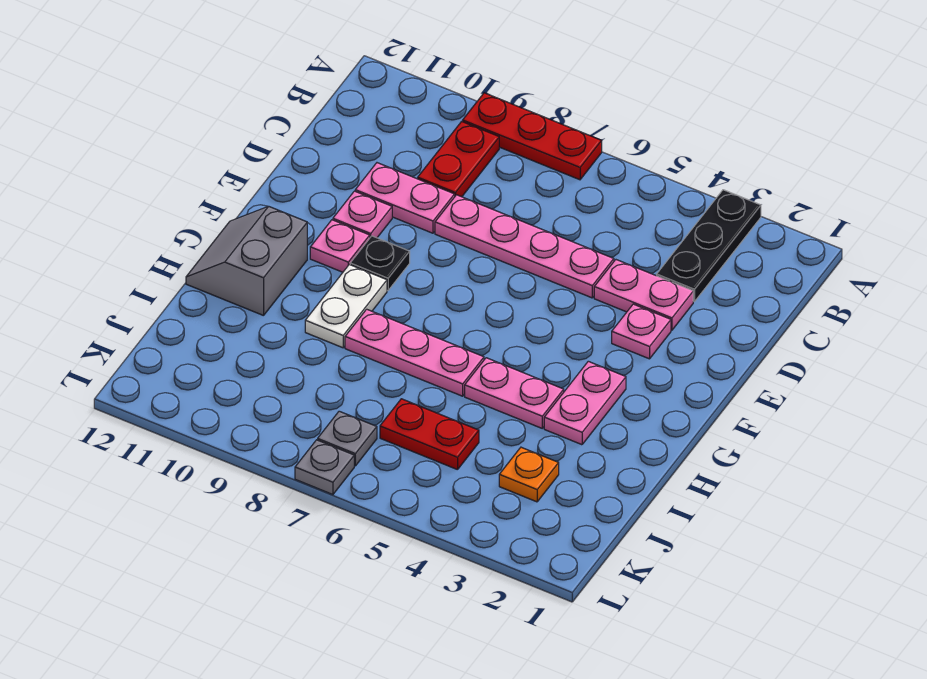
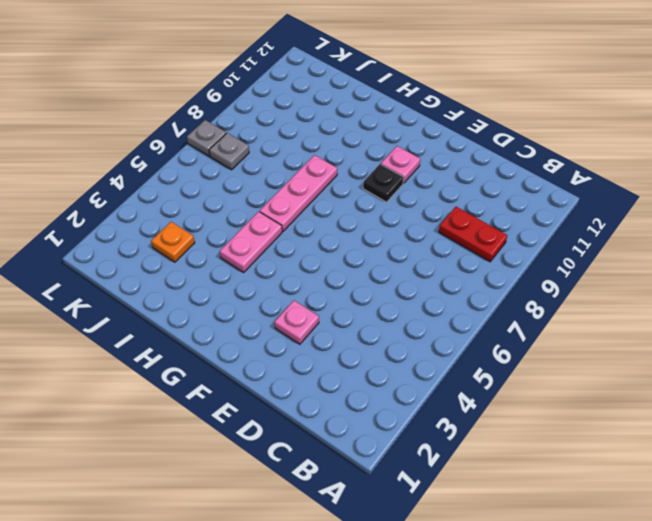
none -> black plate A3:C3 level 1
none -> red plate A7:A9 level 1
none -> pink plate D3:D4 level 1

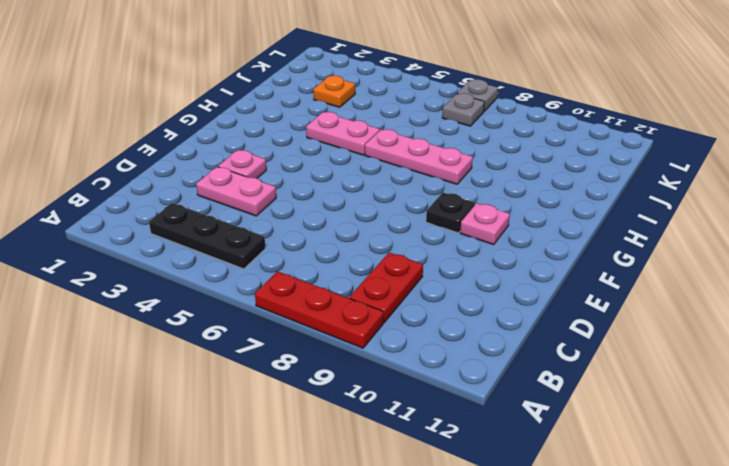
black plate B3:B5 level 1 -> black plate A3:C3 level 1
none -> pink plate D5:D8 level 1
none -> pink plate D9:D10 level 1
none -> pink plate E10 level 1

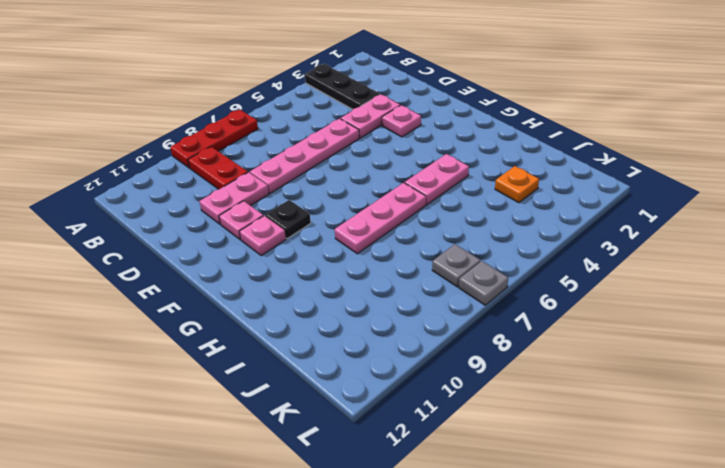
none -> pink plate G3:H3 level 1
none -> white plate G9:H9 level 1
none -> grey slope G11:H12 level 1 top 11

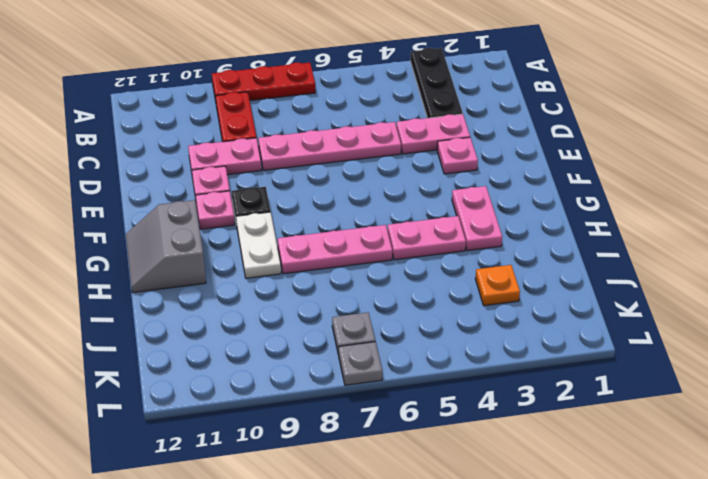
none -> red plate J5:J6 level 1

